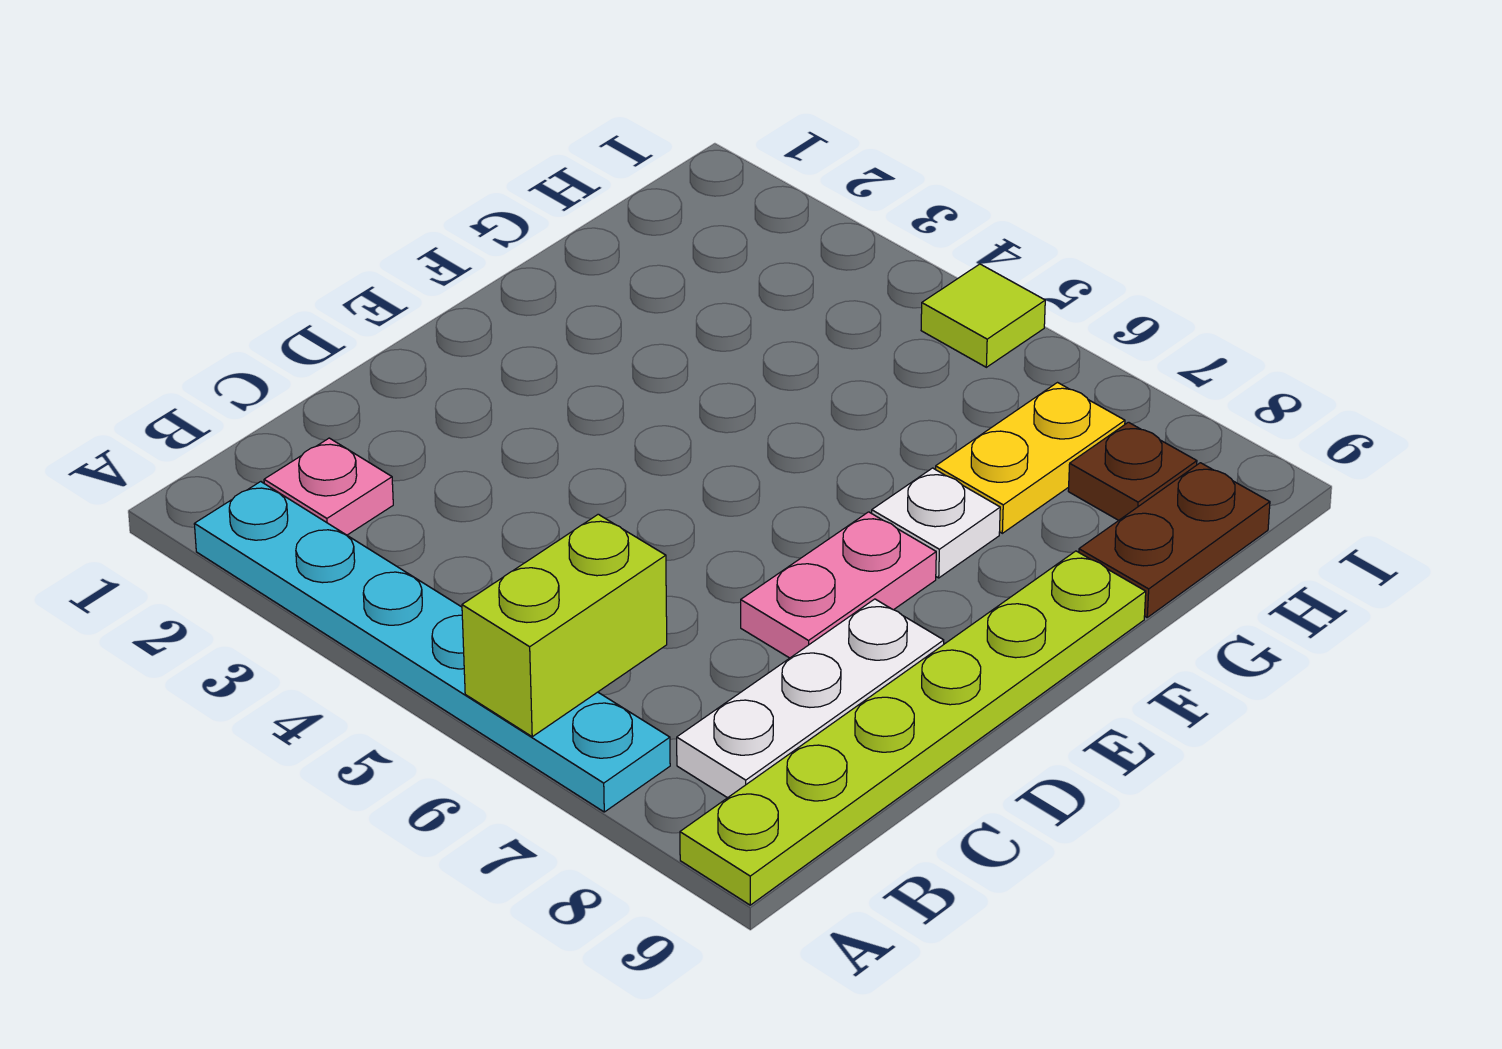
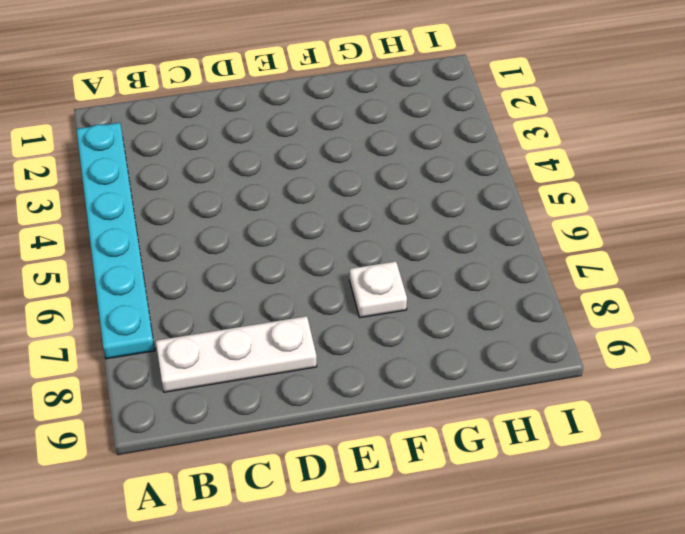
none -> lime plate A9:F9 level 1
none -> pink plate B2 level 1

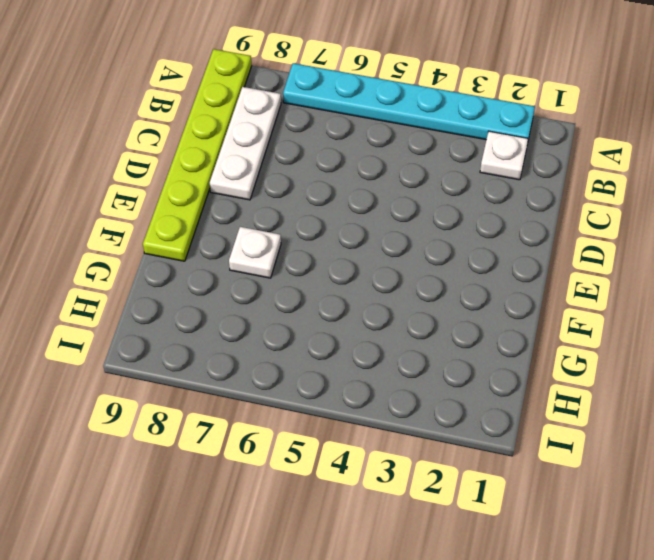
white plate B2 level 1 -> pink plate B2 level 1
none -> pink plate D7:E7 level 1
none -> yellow plate G7:H7 level 1

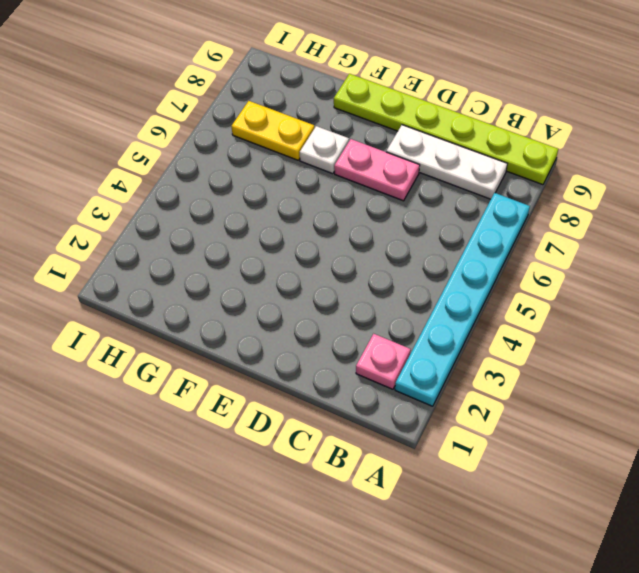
none -> brown plate G9:H9 level 1
none -> brown plate H8 level 1

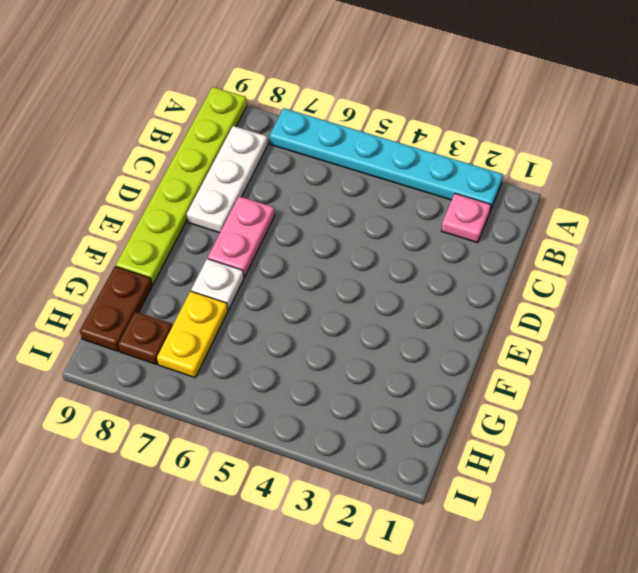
none -> lime tile I5 level 1
none -> lime brick A6:B6 level 2

